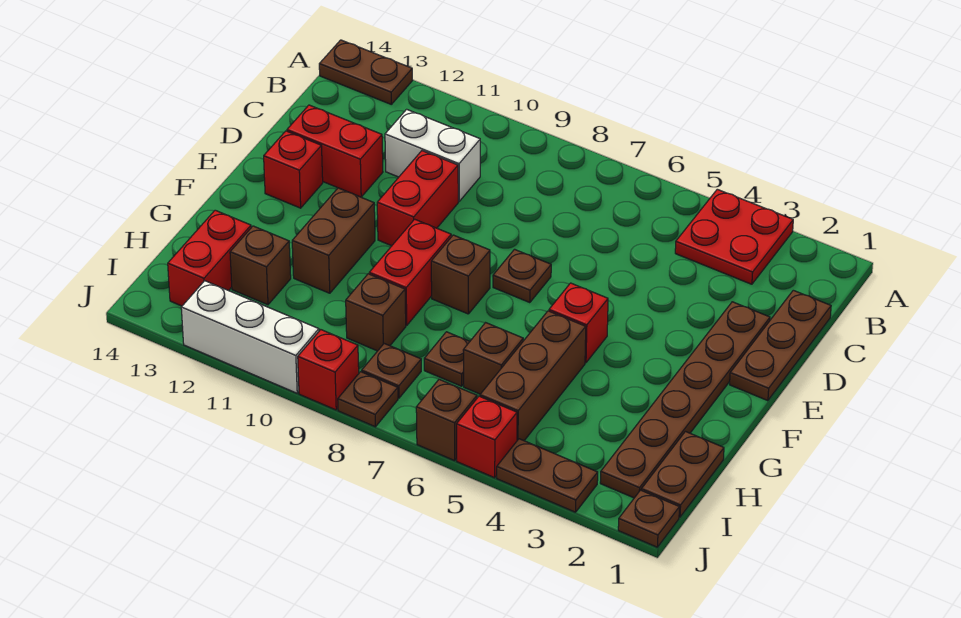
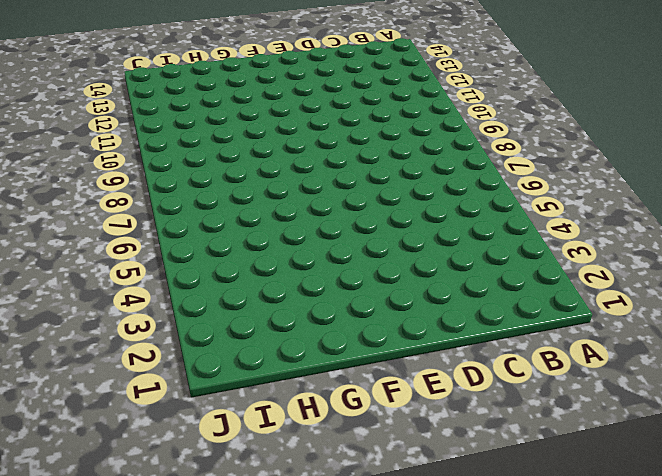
none -> red plate A3:B4 level 1
none -> brown plate A13:A14 level 1
none -> brown plate C1:E1 level 1

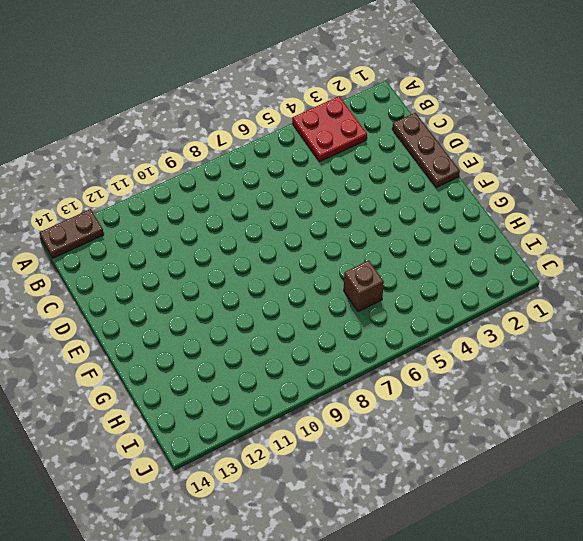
none -> white brick C10:C11 level 1
none -> brown plate D2:I2 level 1
none -> red brick D10:E10 level 1

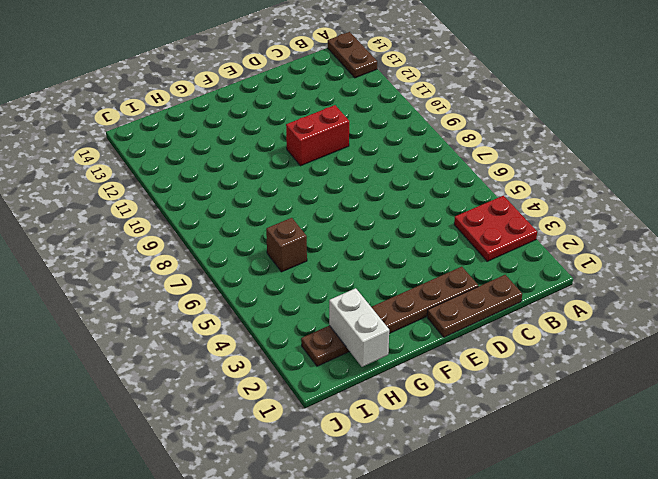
white brick H1:H2 level 2 -> white brick C10:C11 level 1
none -> red brick D12:D13 level 1
none -> brown plate E7 level 1
none -> red brick E13 level 1

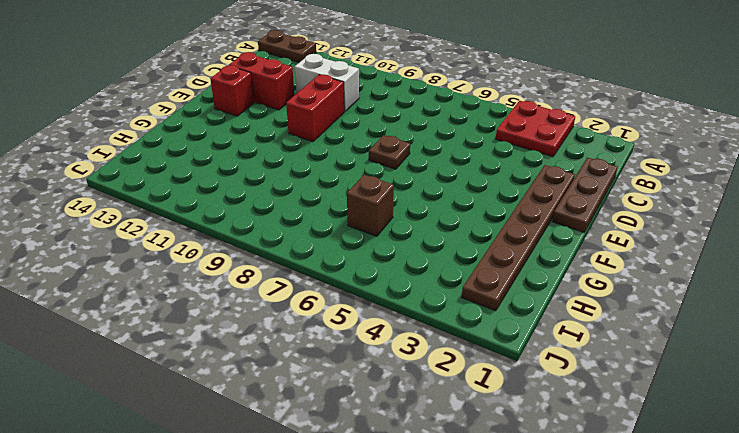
none -> red brick F5 level 1
none -> brown brick F8 level 1
none -> red brick F9:G9 level 1

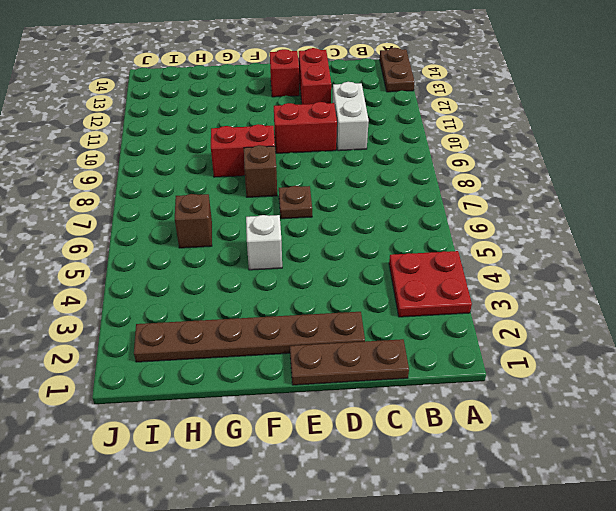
white brick F5 level 1 -> red brick F5 level 1
none -> brown brick F11:G11 level 1
none -> brown brick G5:I5 level 1
none -> brown plate H1:I1 level 1

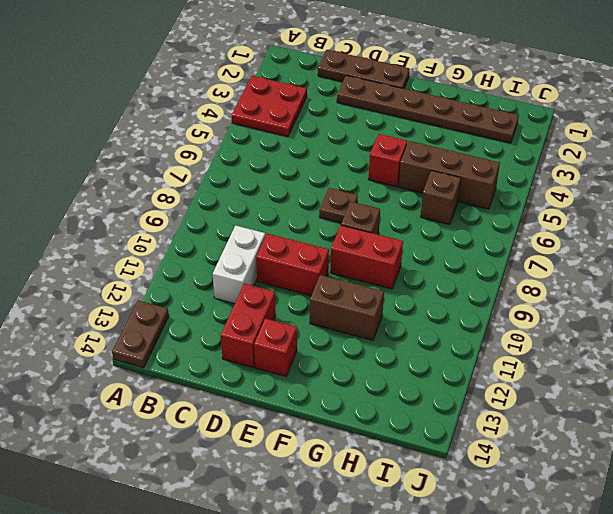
none -> brown plate H1:I1 level 1
none -> brown plate H7 level 1
none -> brown brick H9 level 1

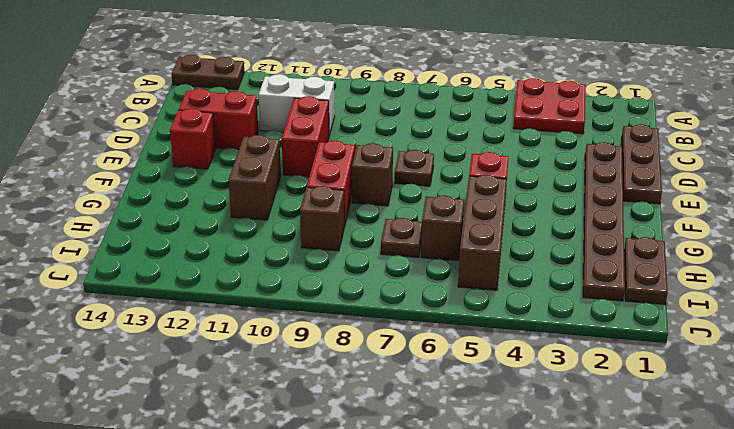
none -> brown brick H12 level 1
none -> red brick H13:I13 level 1
none -> brown plate I8 level 1

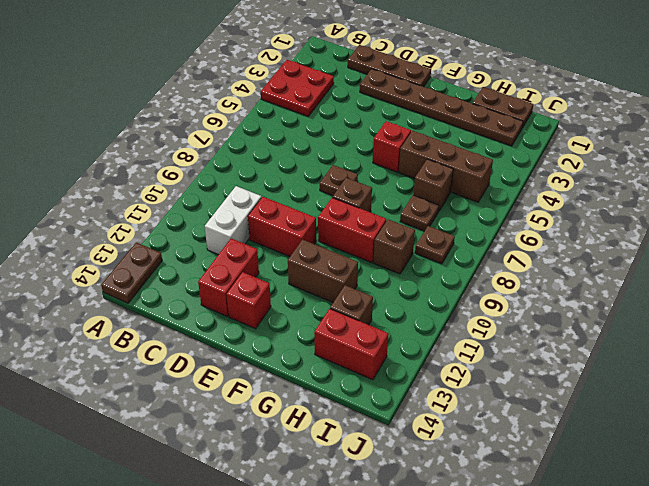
none -> brown plate J1 level 1
none -> brown plate J3:J4 level 1
none -> red brick J5 level 1

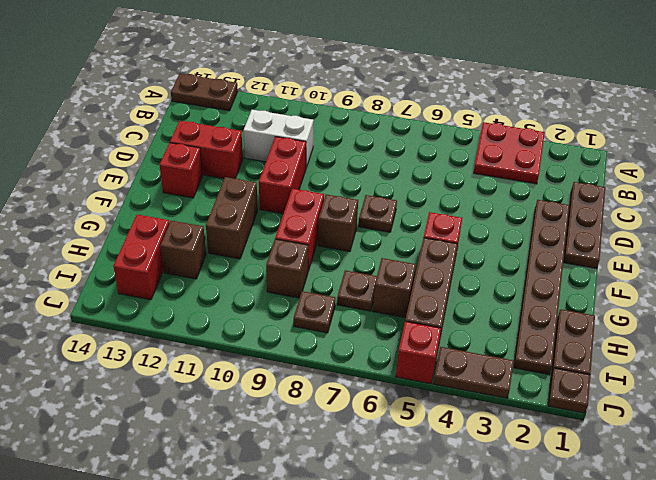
none -> brown brick J6 level 1
none -> brown plate J8 level 1
none -> red brick J9 level 1

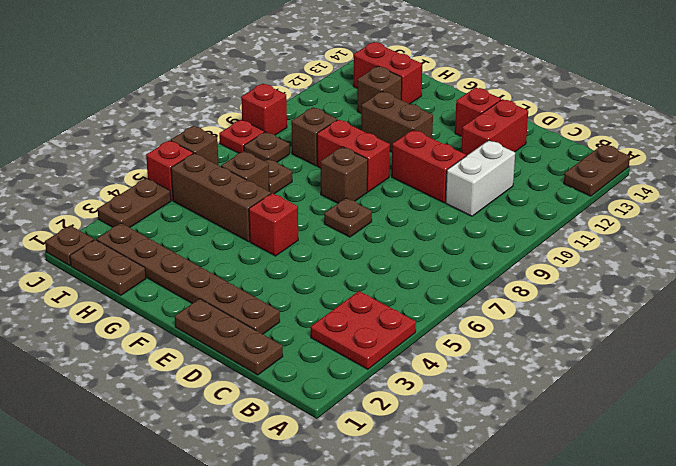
red plate J8 level 1 -> brown plate J8 level 1
none -> white brick J10:J12 level 1

